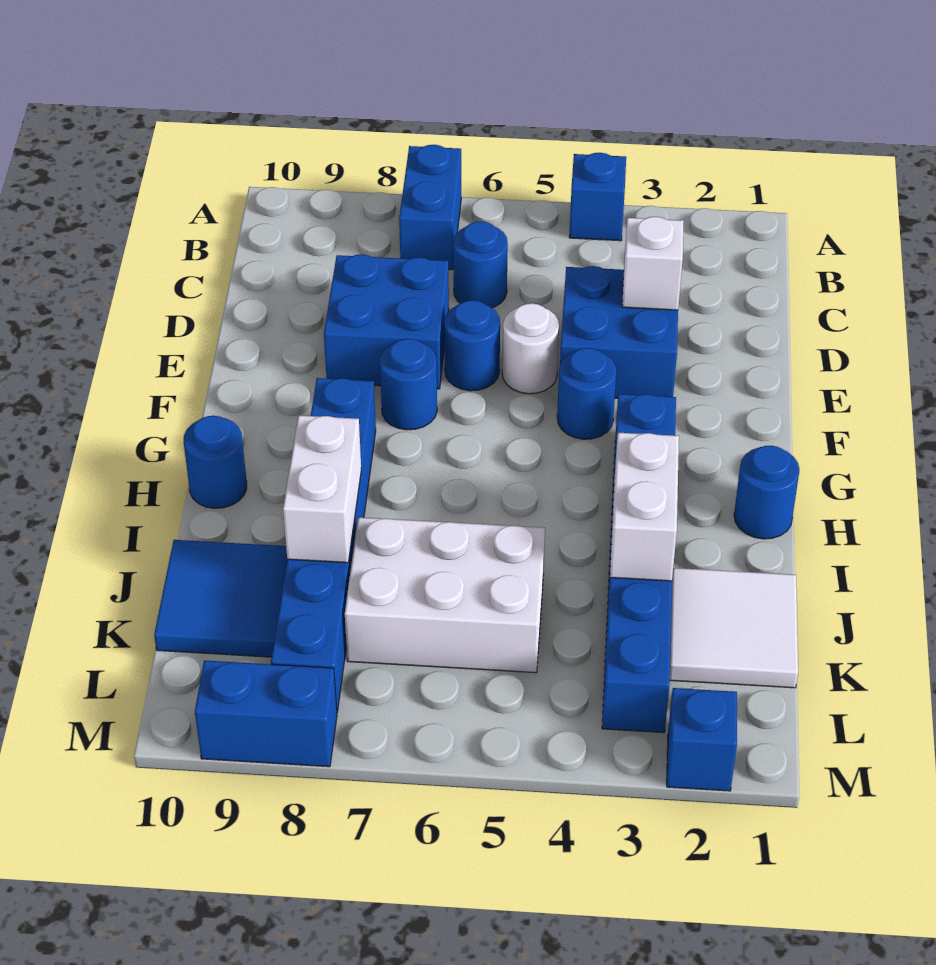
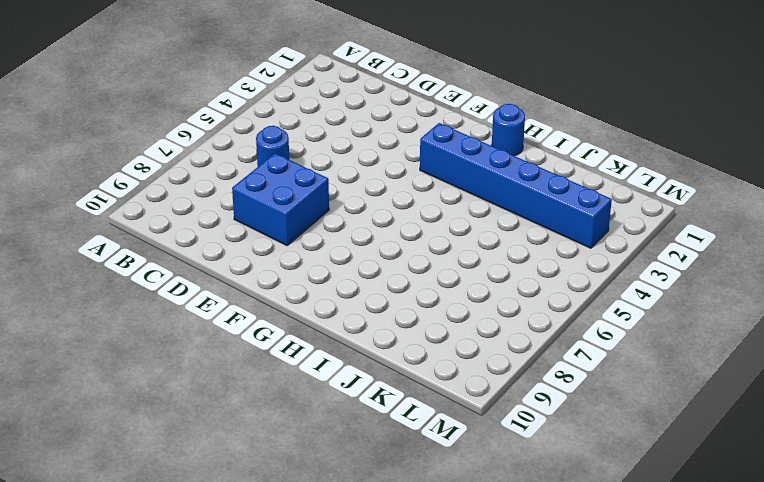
none -> blue brick A4 level 1
none -> blue brick A7:B7 level 1
none -> blue brick D3:E4 level 1

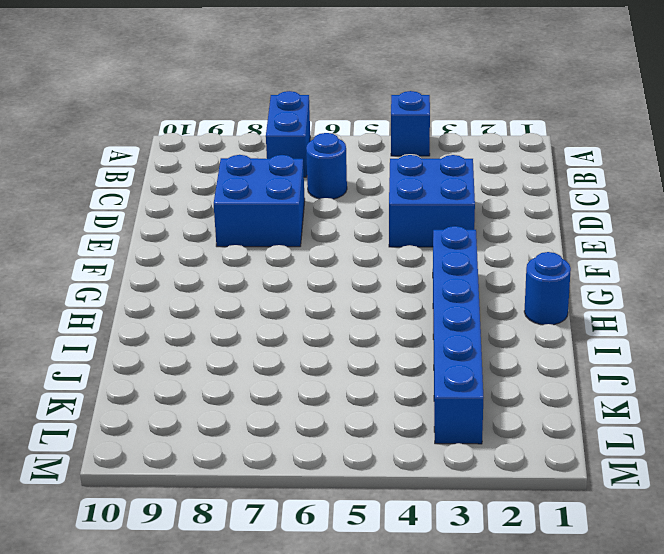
none -> white round brick E5 level 1
none -> blue round brick E6 level 1
none -> blue round brick F4 level 1

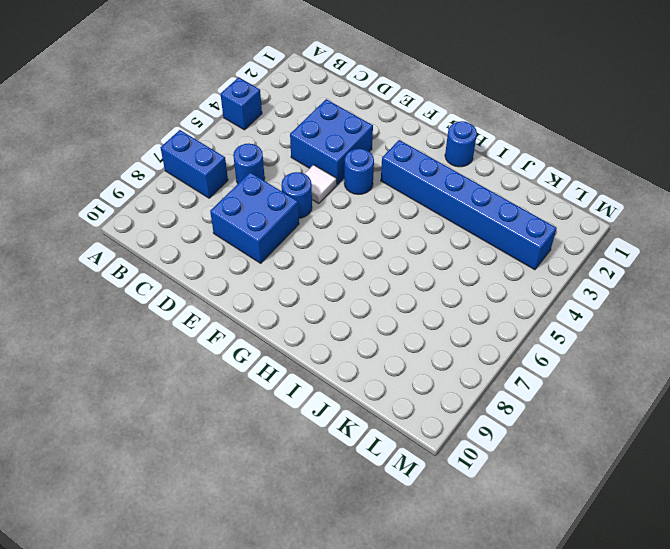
white tile E5 level 1 -> white round brick E5 level 1
none -> blue round brick F7 level 1
none -> blue brick G8:L8 level 1
none -> blue round brick H10 level 1

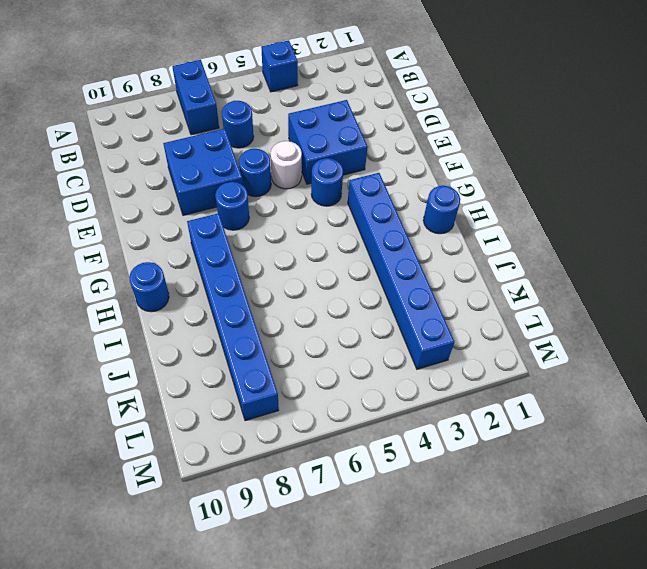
none -> white tile J1:K2 level 1
none -> white brick J5:K7 level 1
none -> blue tile J9:K10 level 1

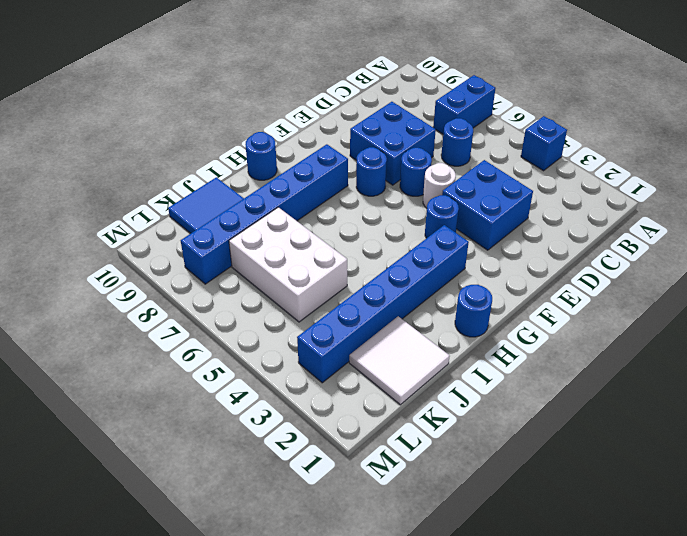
none -> blue brick M2 level 1
none -> blue brick M8:M9 level 1
none -> white brick D3 level 2

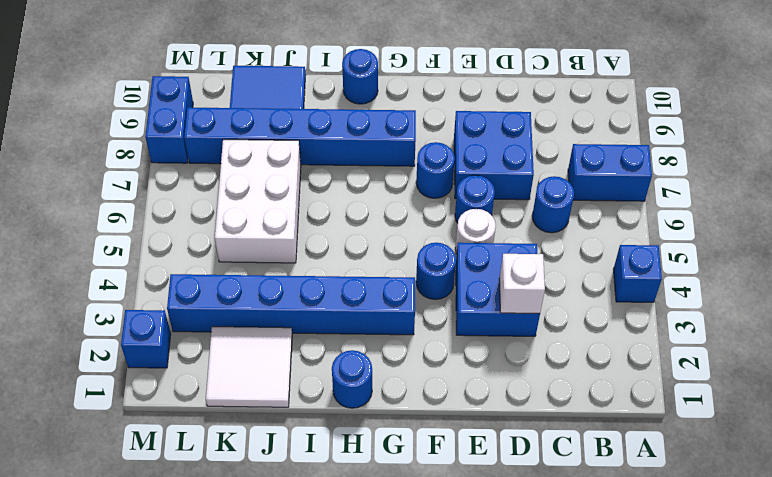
none -> white brick I3:J3 level 2
none -> white brick I8:J8 level 2

